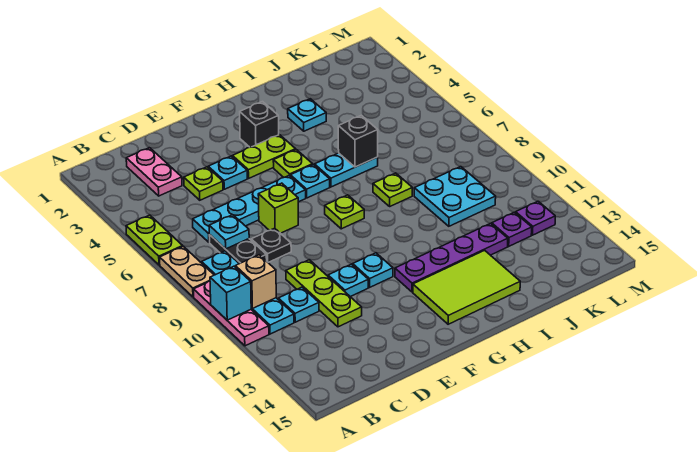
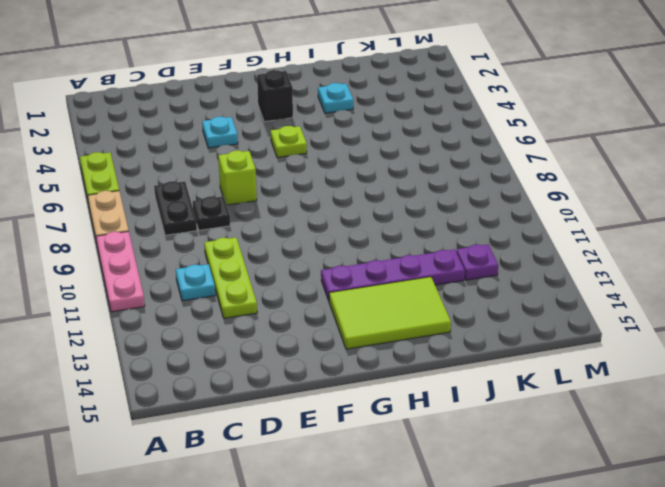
none -> cyan plate B8:B11 level 1
none -> pink plate C2:C3 level 1
none -> cyan plate C6:F6 level 1
none -> lime plate D4 level 1

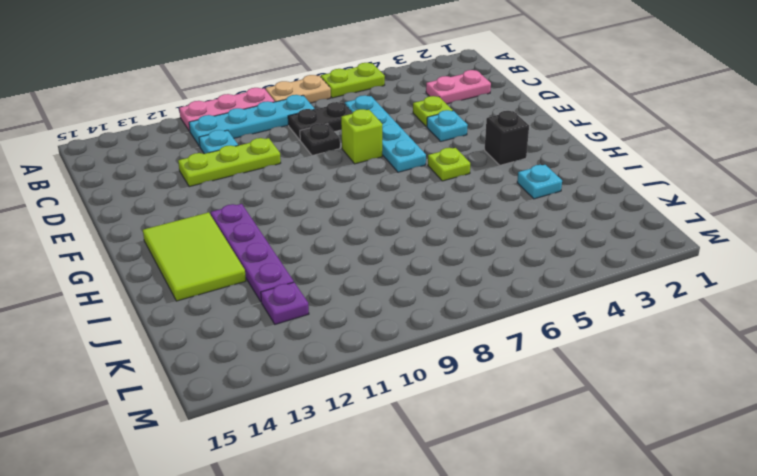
none -> cyan plate E11 level 1
none -> lime plate F4:G4 level 1
none -> cyan plate F11 level 1
none -> cyan plate G6 level 1

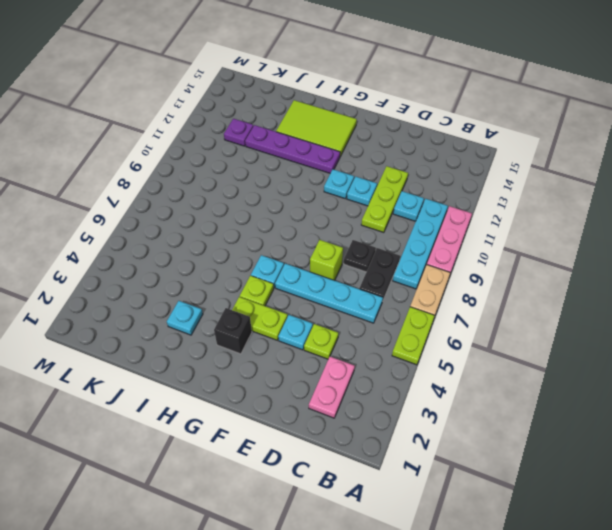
none -> lime plate G8 level 1
none -> cyan plate H6:I6 level 1
none -> lime plate I8 level 1
none -> cyan plate J9:K10 level 1

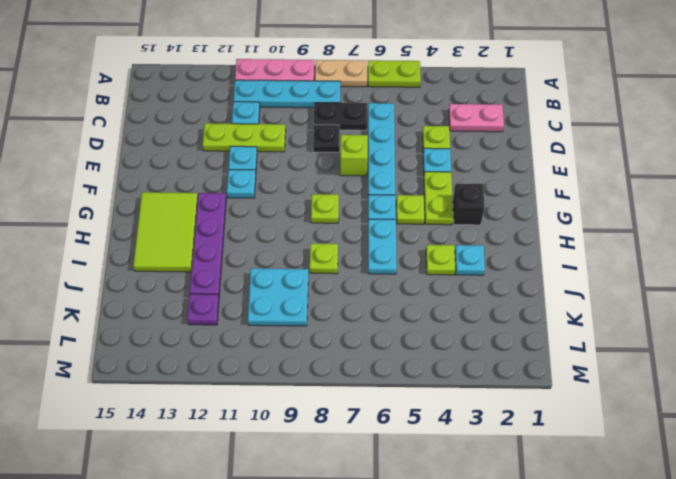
lime plate I4 level 1 -> none
none -> purple plate L12 level 1
none -> cyan brick A10 level 2
none -> tan brick B10 level 2
none -> cyan plate C7 level 2

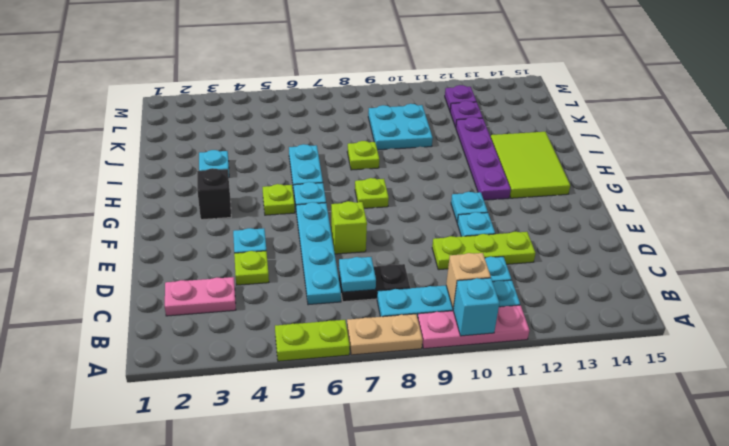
none -> black plate D8 level 1
none -> lime plate F4:G4 level 1
none -> black brick I6 level 2

